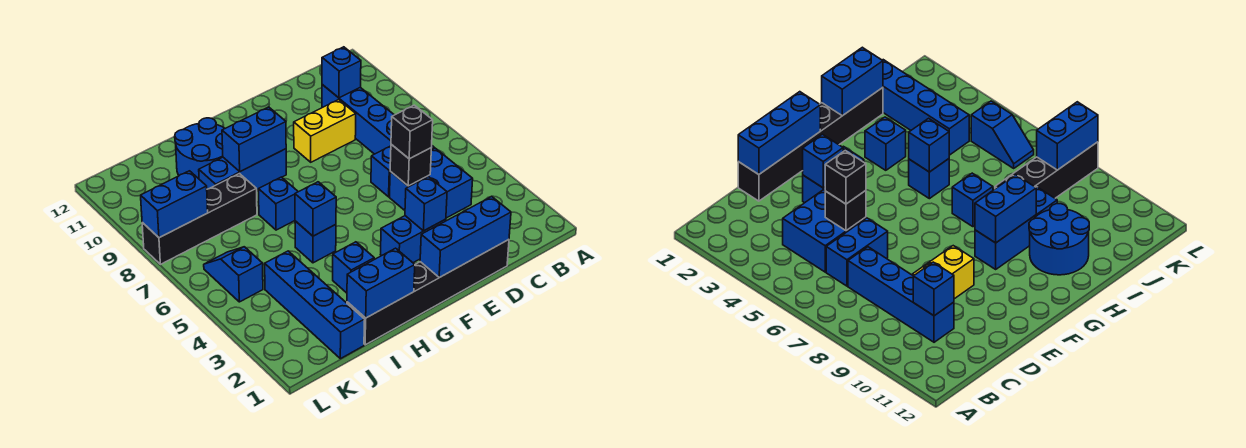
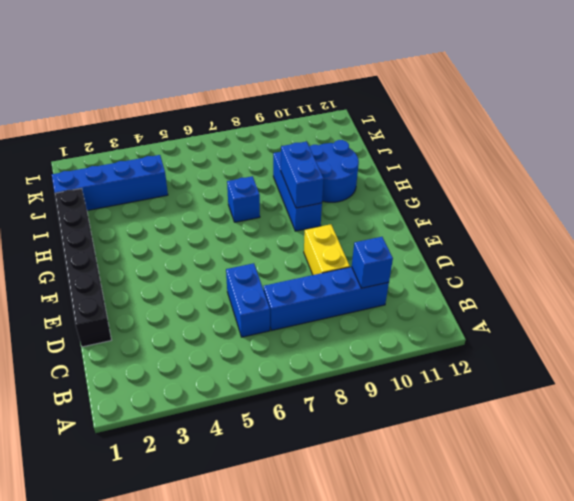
none -> blue brick C4:D5 level 1
none -> blue brick E3:F3 level 1
none -> blue brick H3 level 1

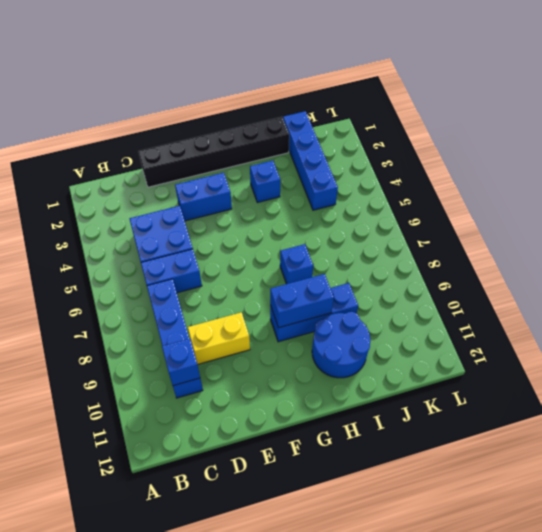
none -> blue brick H5 level 1
none -> black brick I8:L8 level 1
none -> blue slope K5:K6 level 1 top 5

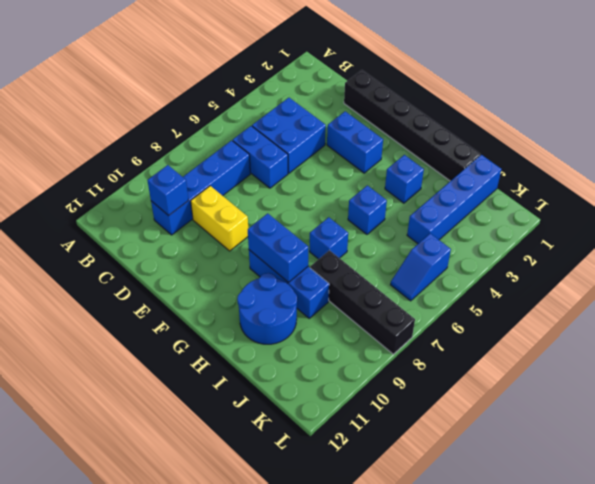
none -> blue brick D1:F1 level 2
none -> black brick D5 level 2
none -> blue brick E3 level 2

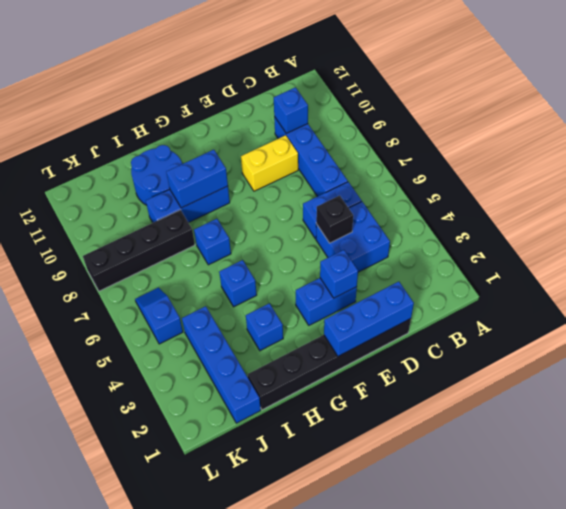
none -> blue brick H1:I1 level 2
none -> blue brick H5 level 2
none -> blue brick K8:L8 level 2

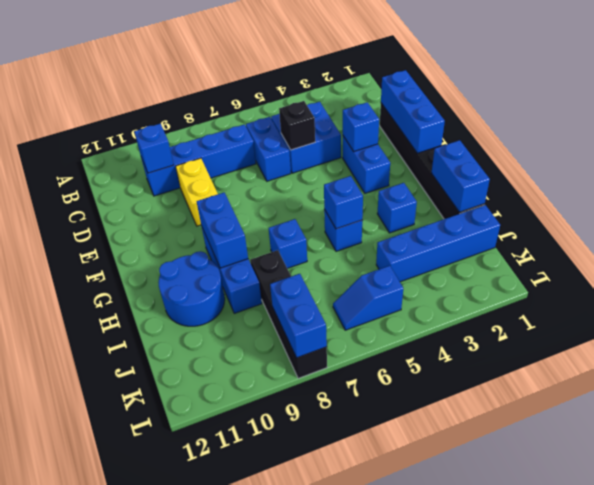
none -> black brick D5 level 3

